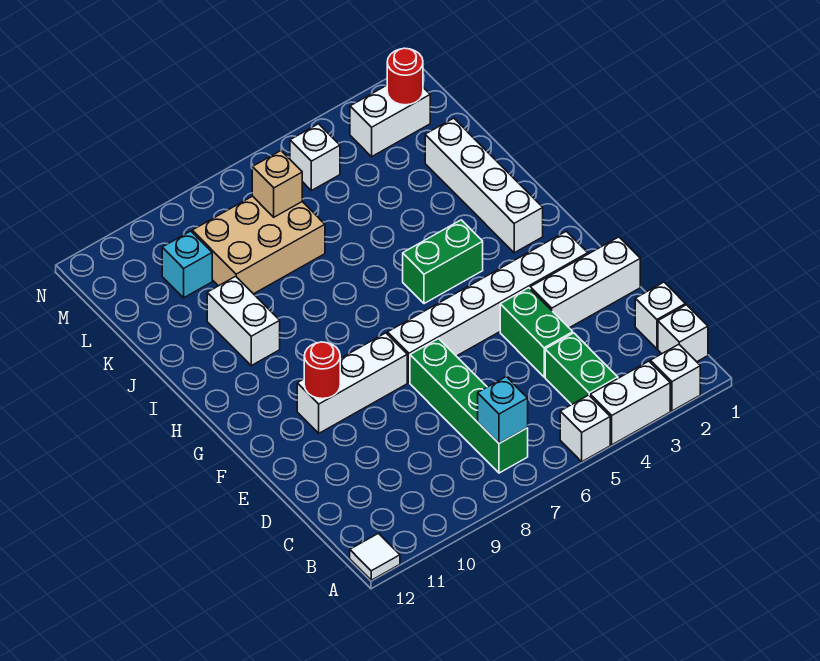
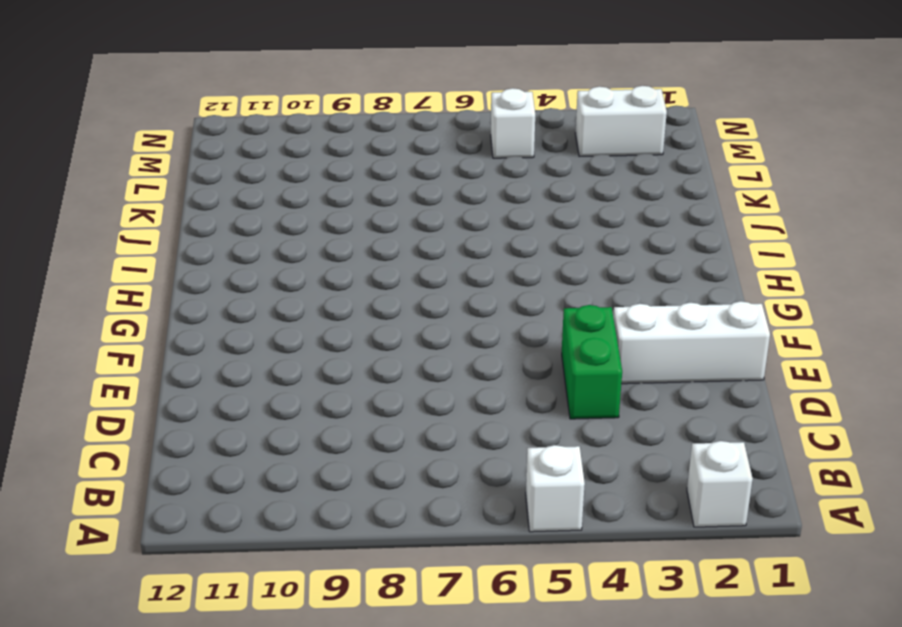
none -> white brick A3:A4 level 1
none -> white tile A12 level 1
none -> white brick B1 level 1

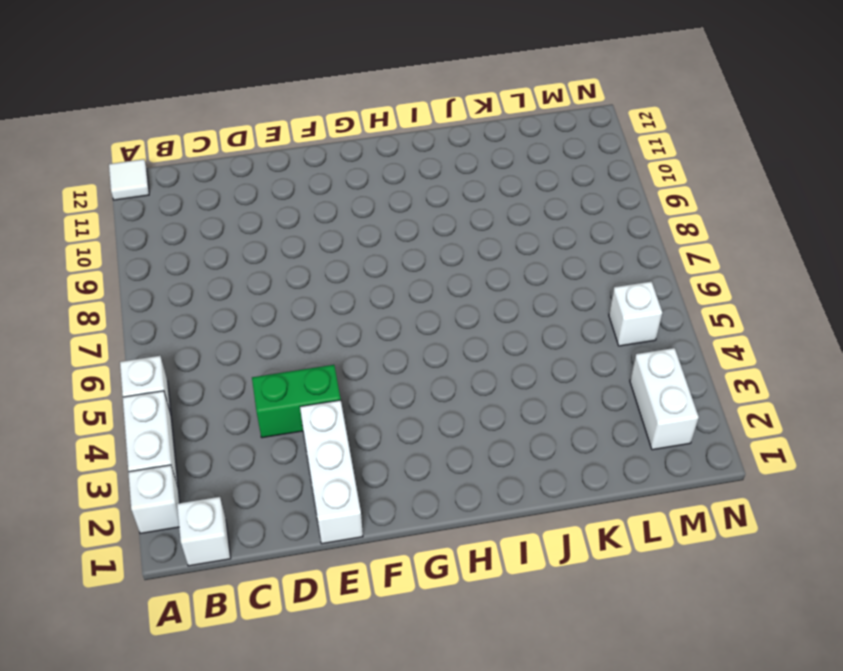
none -> green brick B4:C4 level 1
none -> green brick B7:E7 level 1
none -> white brick C1 level 1

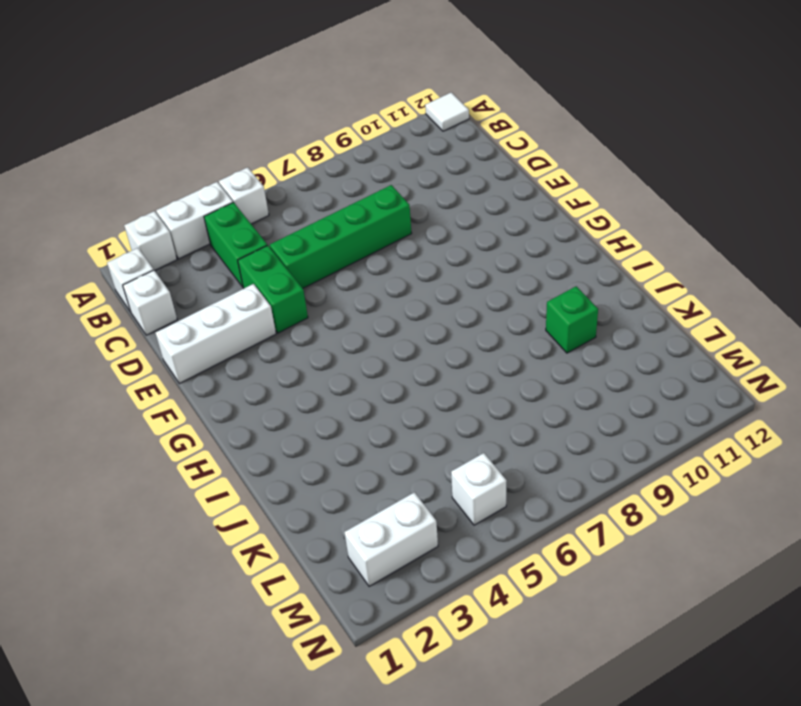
green brick D5:D8 level 1 -> green brick B7:E7 level 1
green brick J10 level 1 -> white brick I10:J10 level 1
none -> white brick F2:F7 level 1
none -> white brick F8:F10 level 1
none -> white brick H2:K2 level 1

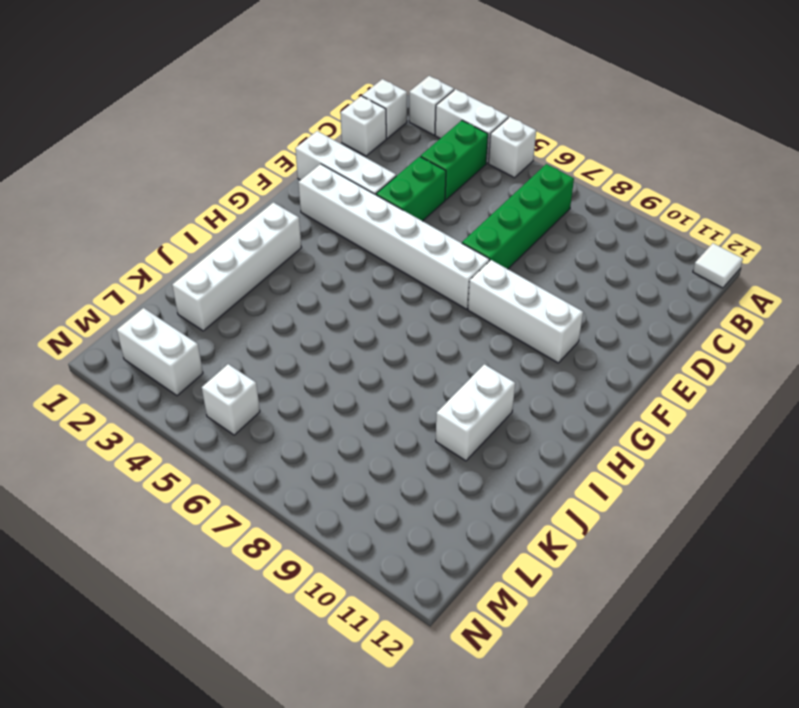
none -> green brick H4:H5 level 1
none -> tan brick K7:L9 level 1
none -> cyan brick L10 level 1

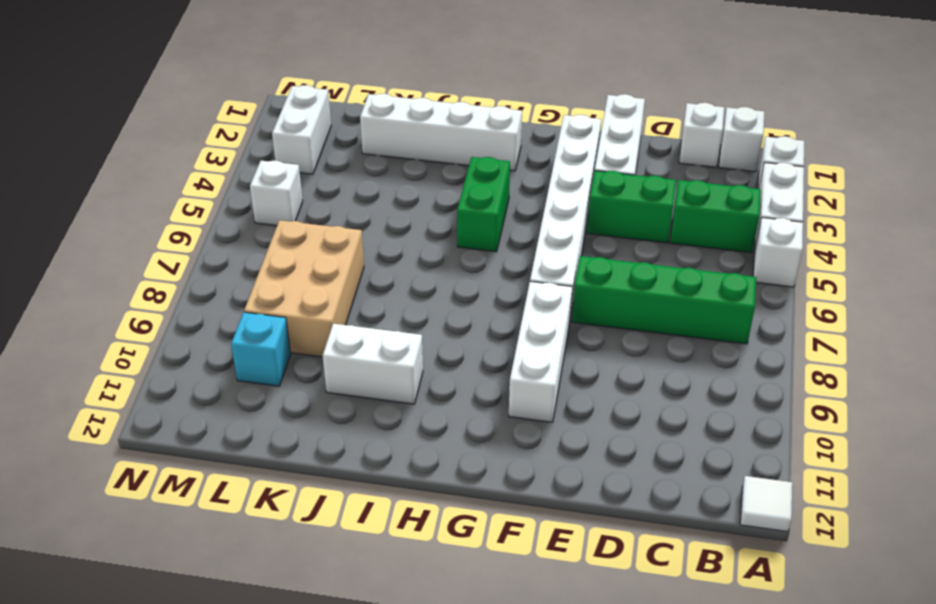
none -> cyan brick B7 level 2
none -> red round brick F10 level 2
none -> tan brick L7 level 2

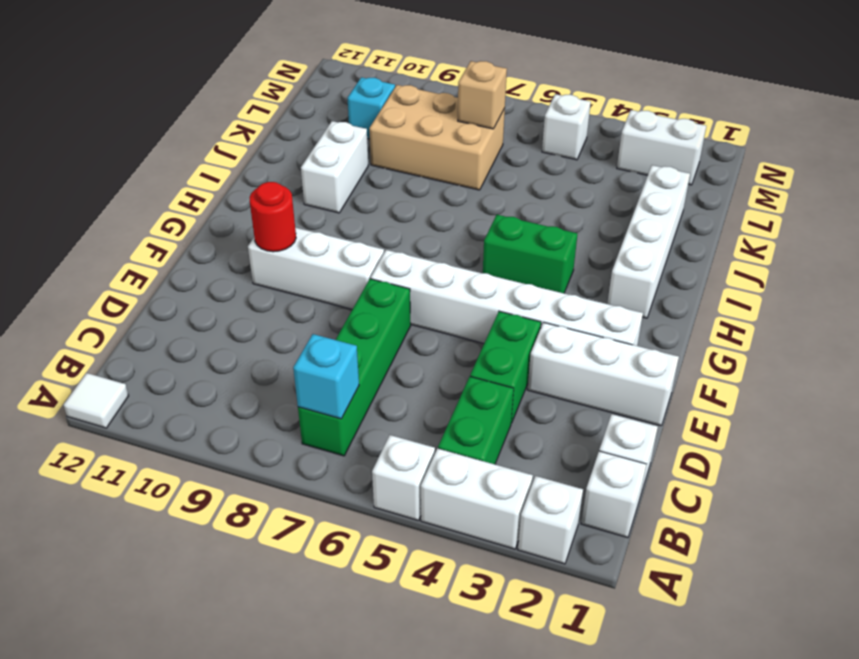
none -> red round brick M2 level 2

